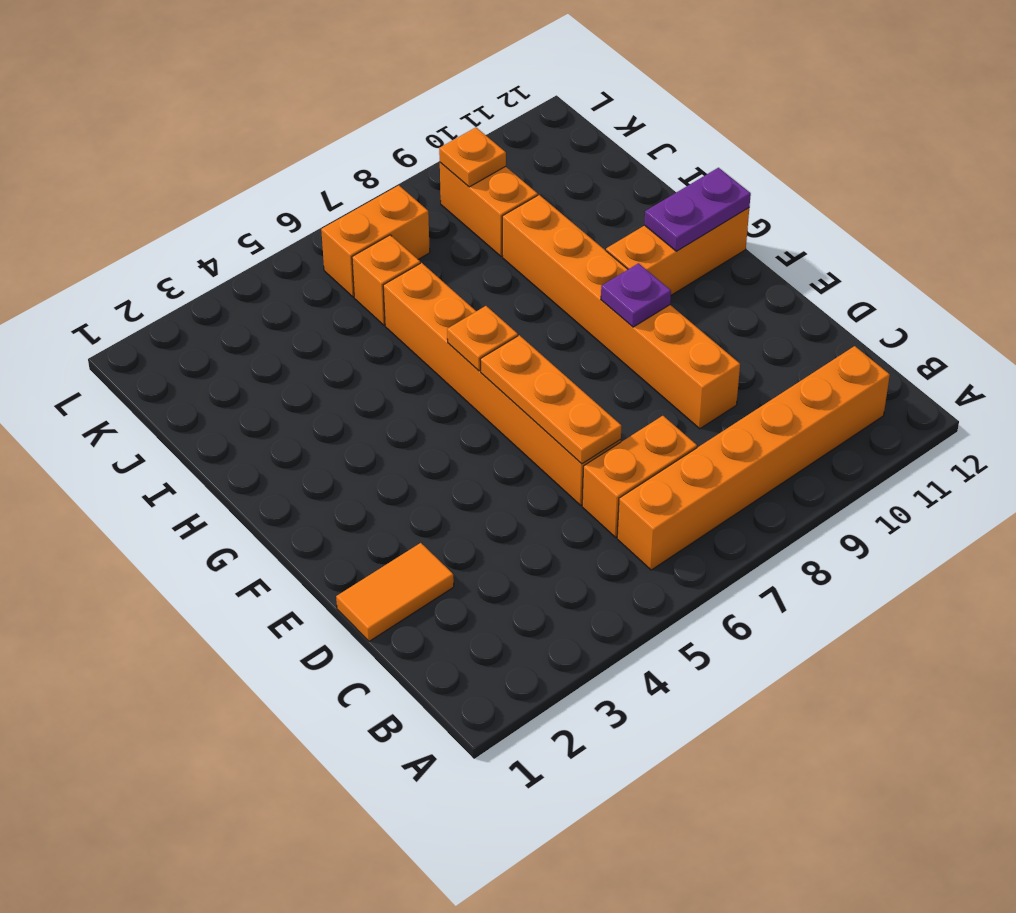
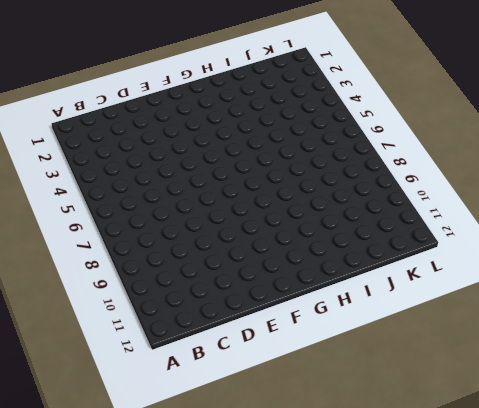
none -> orange brick B6:B11 level 1
none -> orange brick C6:C7 level 1
none -> orange tile D1:D2 level 1

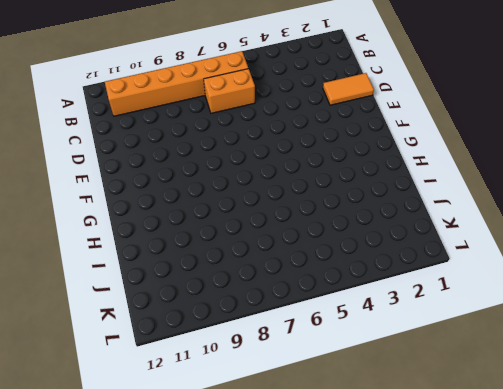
none -> orange brick D6:I6 level 1
none -> orange brick D9:I9 level 1
none -> orange brick G10:G12 level 1

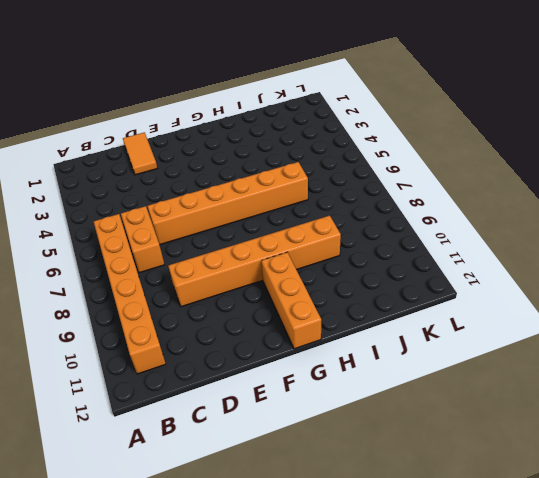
none -> orange brick J6 level 1
none -> orange brick J9:K9 level 1
none -> orange brick K6:K7 level 1

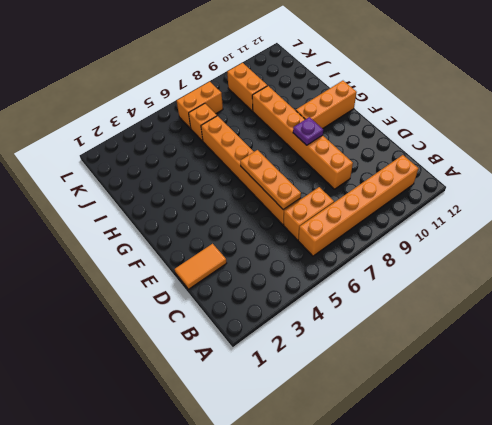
none -> orange plate G6 level 2
none -> purple plate G11:G12 level 2
none -> orange plate K9 level 2

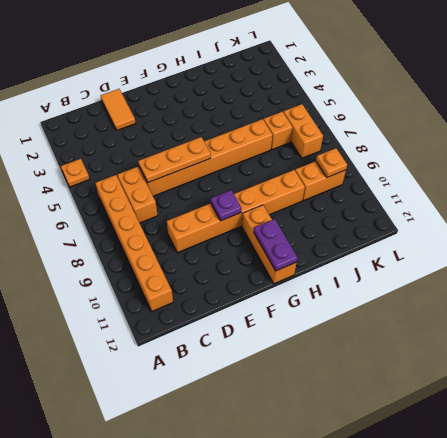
orange plate A4 level 1 -> orange plate G6 level 2

